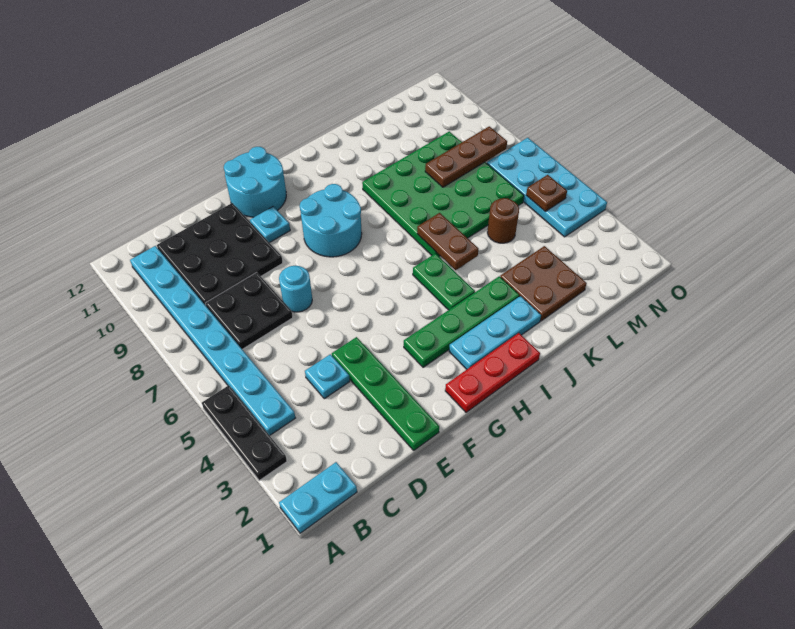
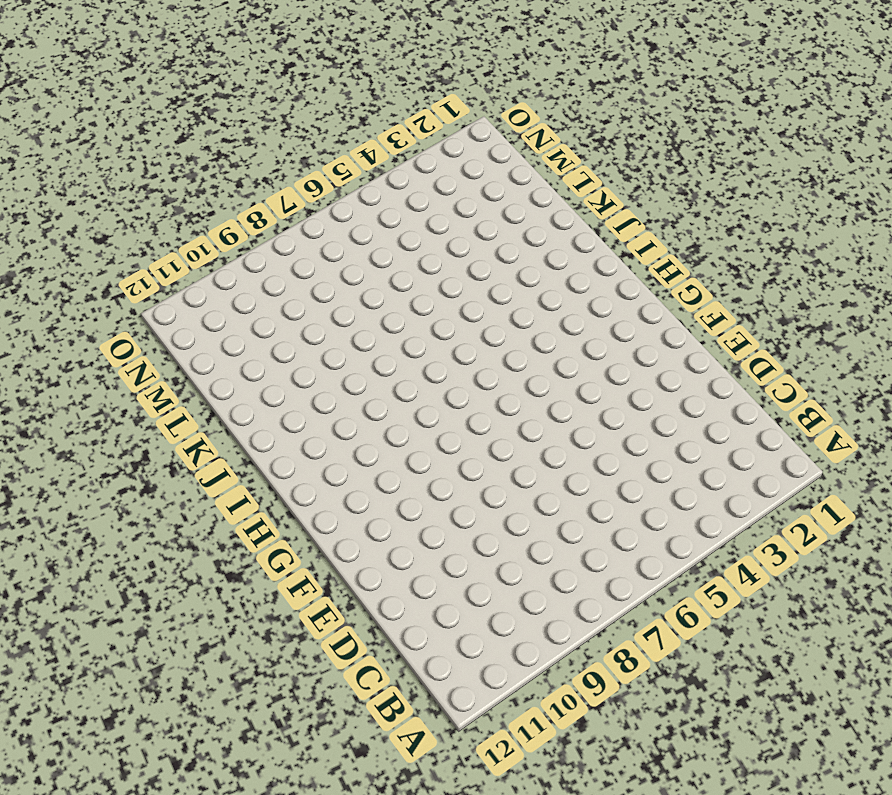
none -> cyan plate A1:B1 level 1
none -> black plate A3:A5 level 1
none -> cyan plate B4:B11 level 1

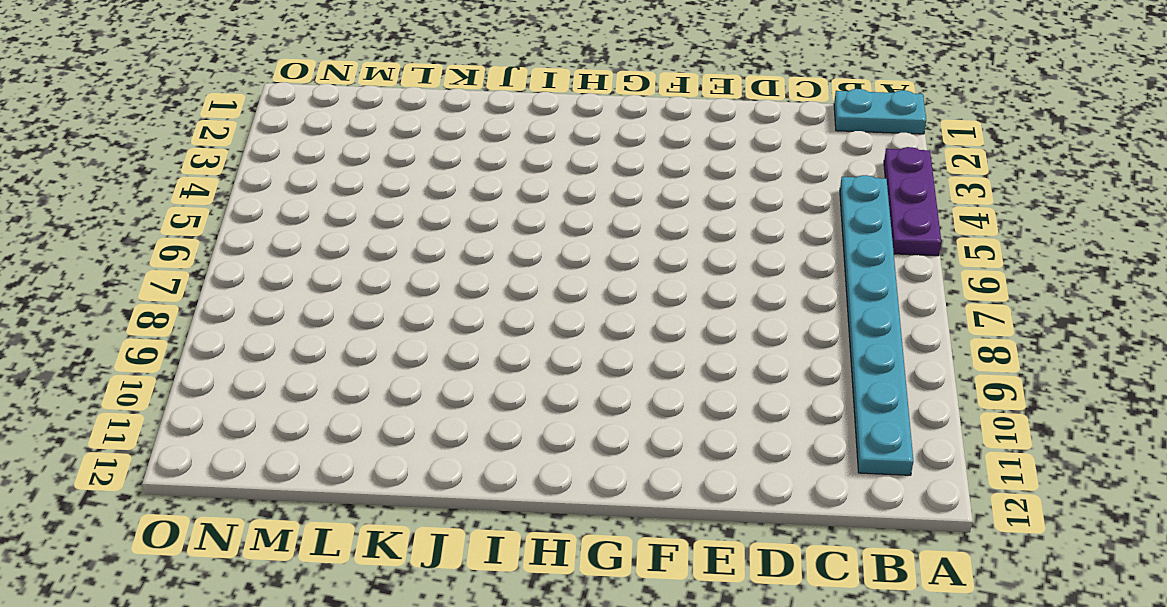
purple plate A3:A5 level 1 -> black plate A3:A5 level 1
none -> black plate C7:D8 level 1
none -> black plate C9:E11 level 1
none -> cyan plate D4 level 1

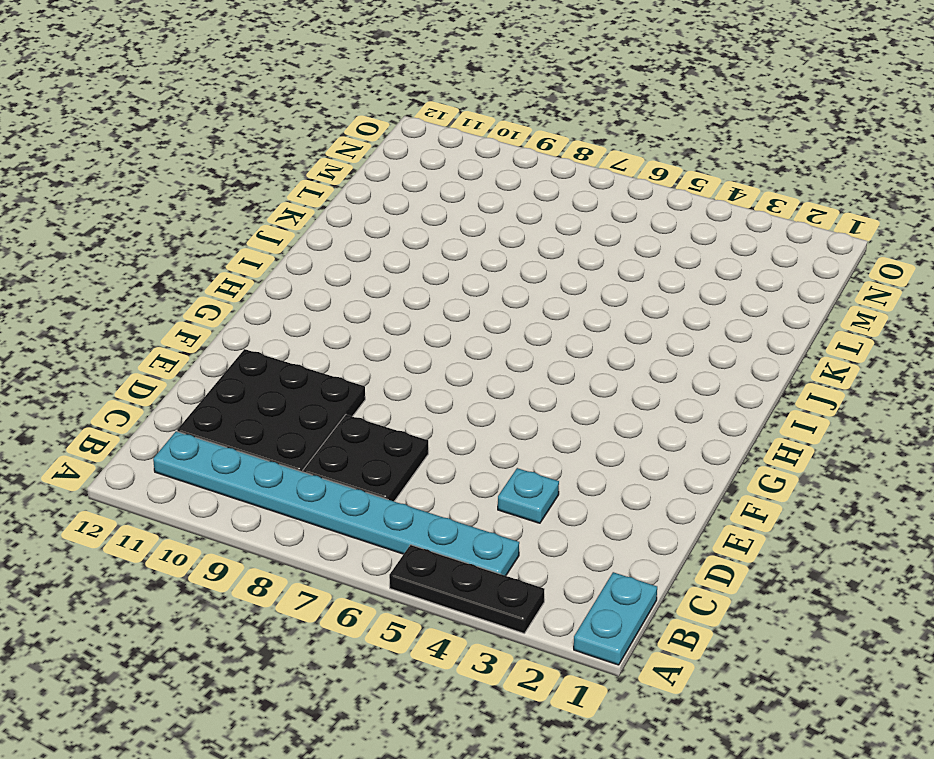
none -> green plate E1:E4 level 1
none -> cyan round brick E7 level 1
none -> cyan plate F10 level 1

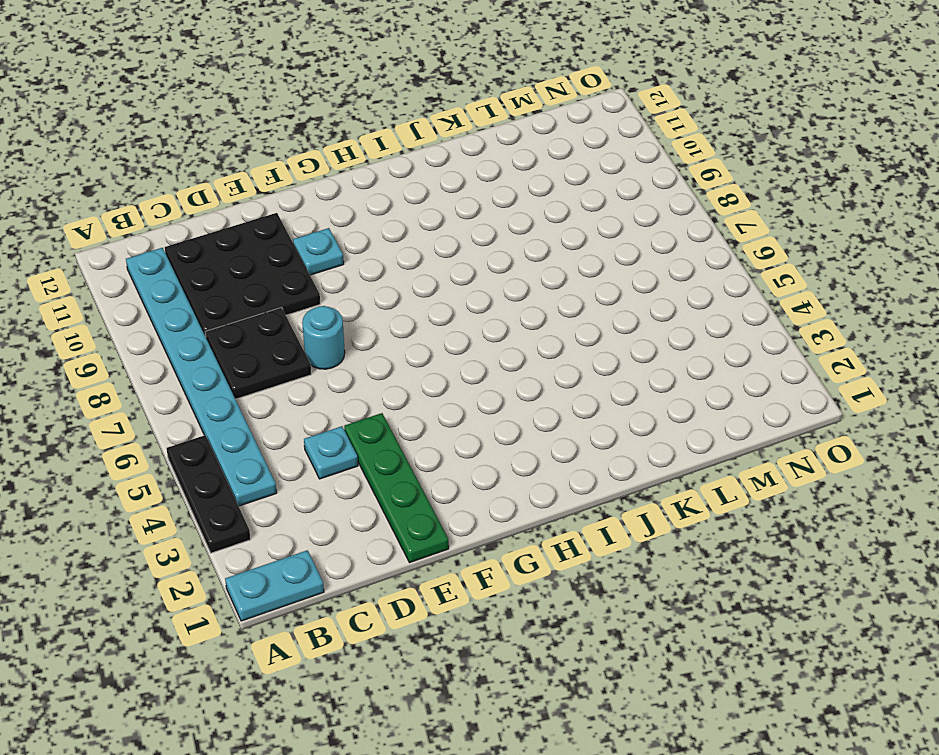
none -> cyan round brick F11:G12 level 1
none -> red plate G1:I1 level 1
none -> green plate G3:J3 level 1

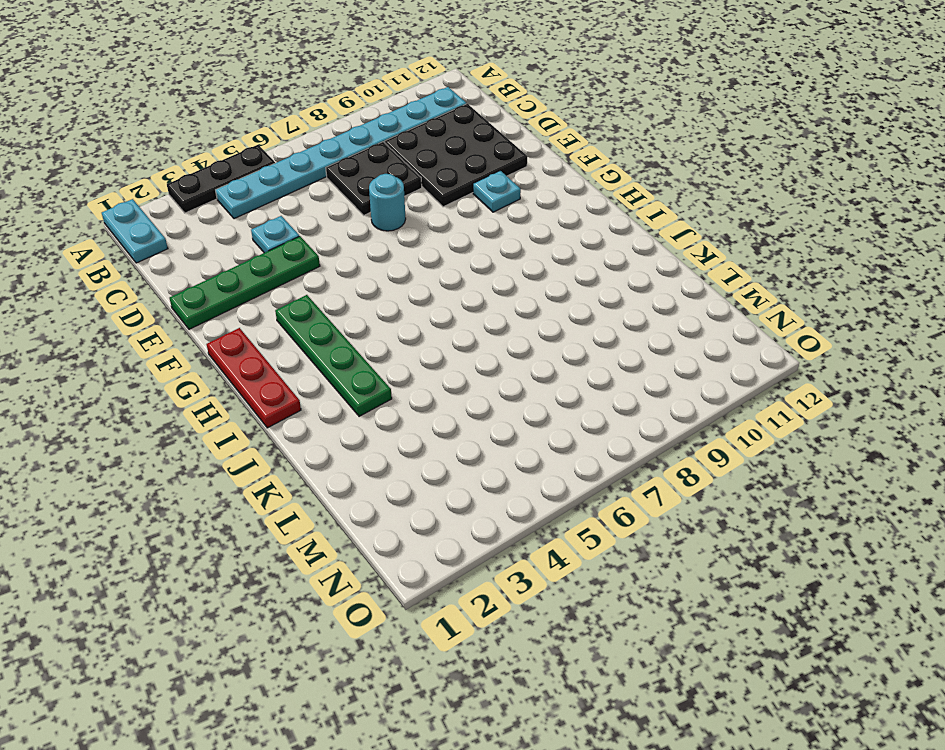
none -> cyan round brick F11:G12 level 1
none -> cyan round brick G8:H9 level 1
none -> cyan plate H2:J2 level 1

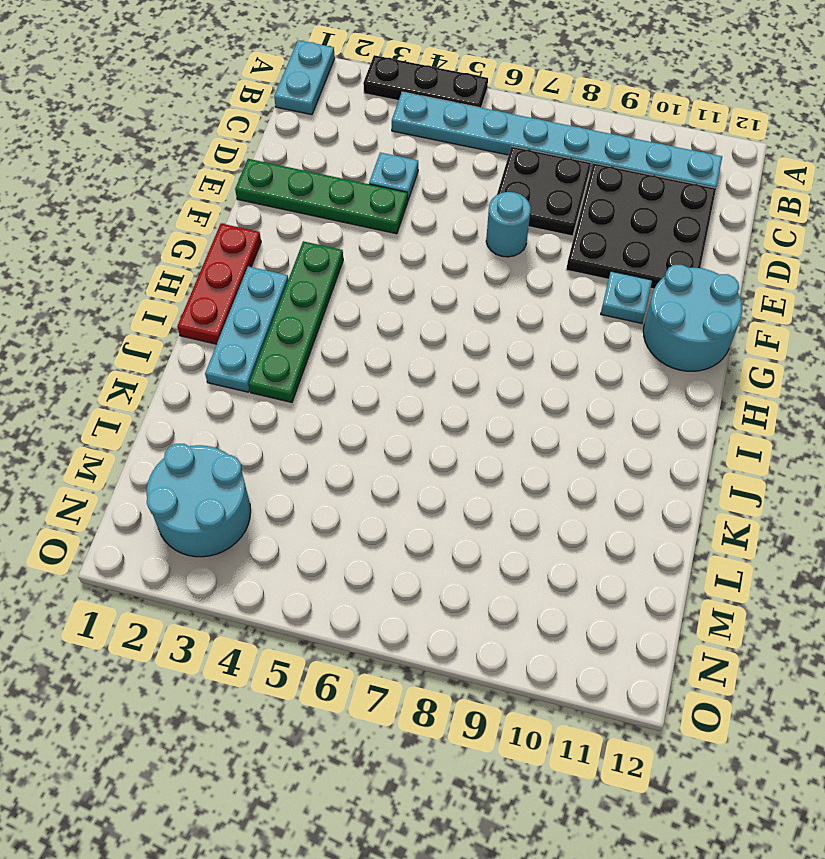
cyan round brick M2:N3 level 1 -> cyan round brick G8:H9 level 1
none -> green plate I4:I5 level 1
none -> green plate J6:M9 level 1
none -> brown plate K2:L3 level 1

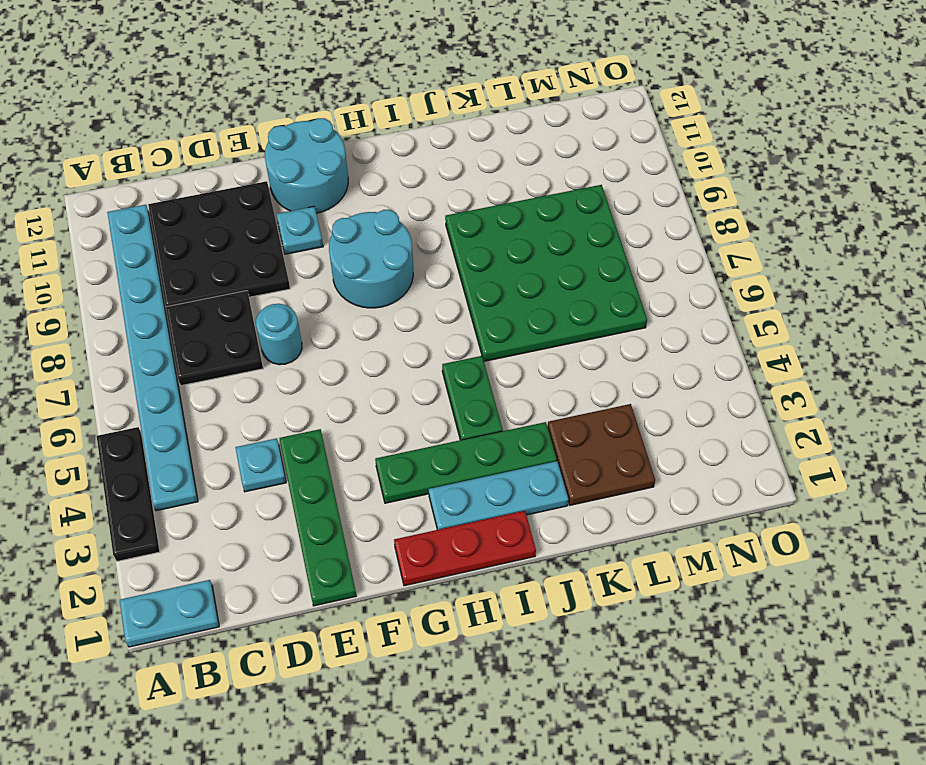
none -> brown round brick L5 level 1
none -> cyan plate N4:O7 level 1
none -> brown plate J5:J6 level 2

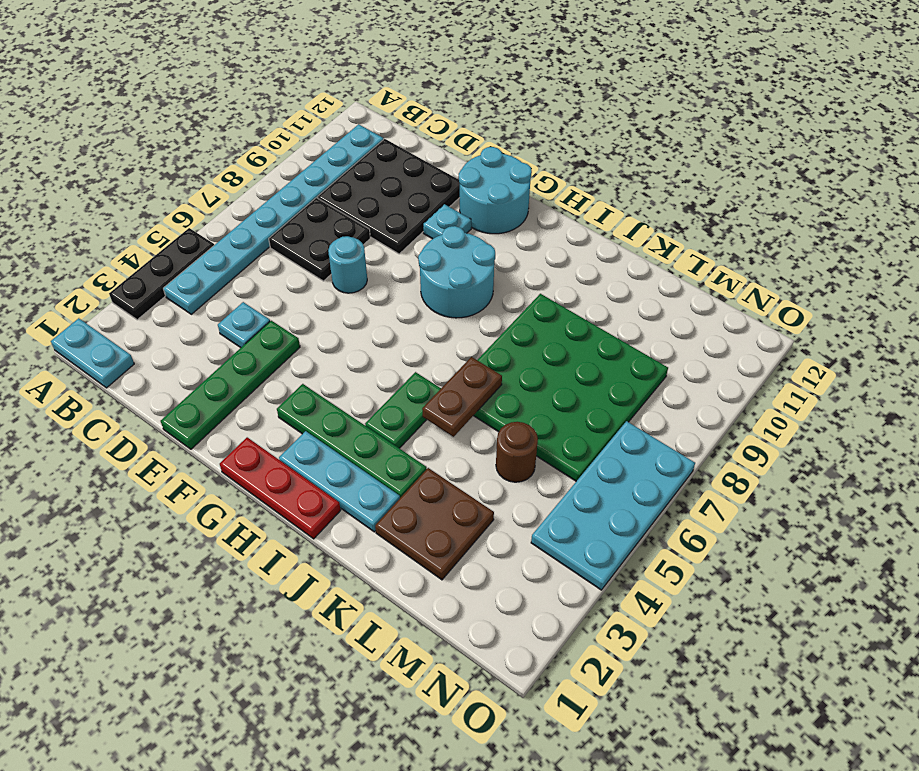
none -> brown plate L8:N8 level 2
none -> brown plate N5 level 2

